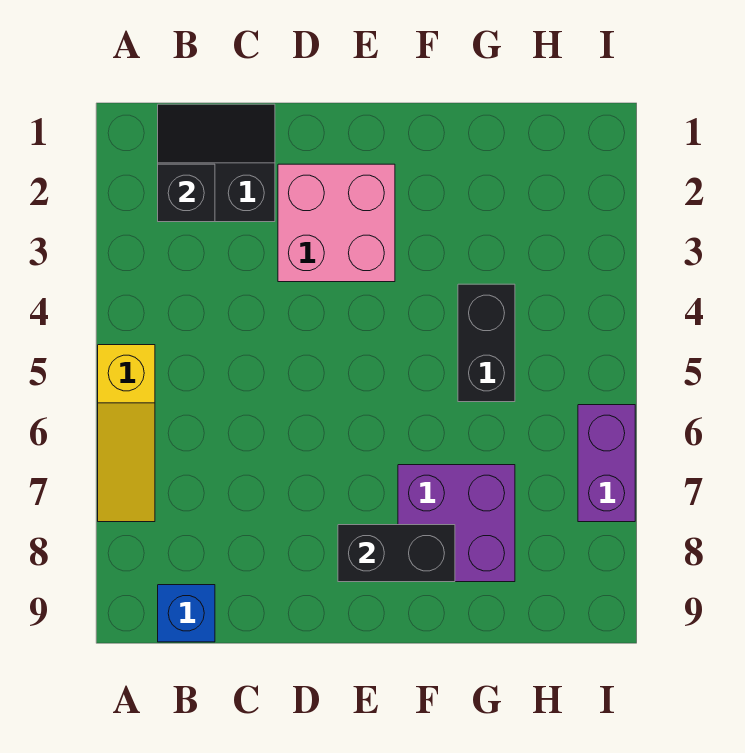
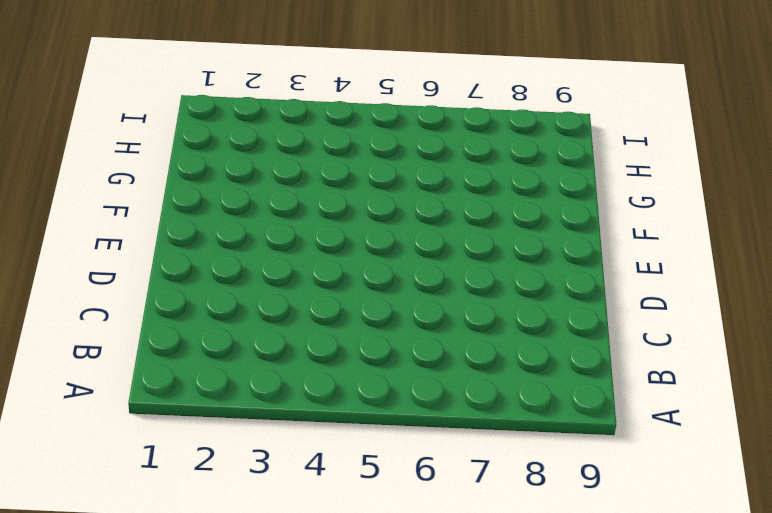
none -> yellow slope A5:A7 level 1 top 5
none -> black slope B1:C2 level 1 top 2

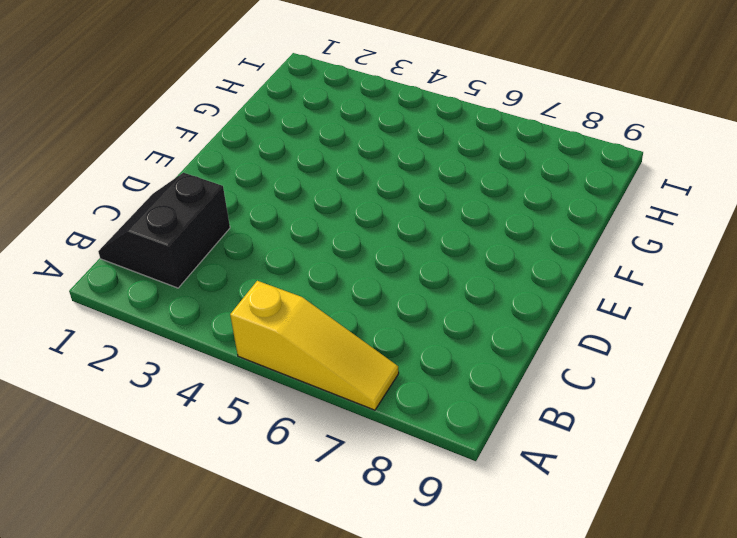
none -> blue brick B9 level 1
none -> pink brick D2:E3 level 1

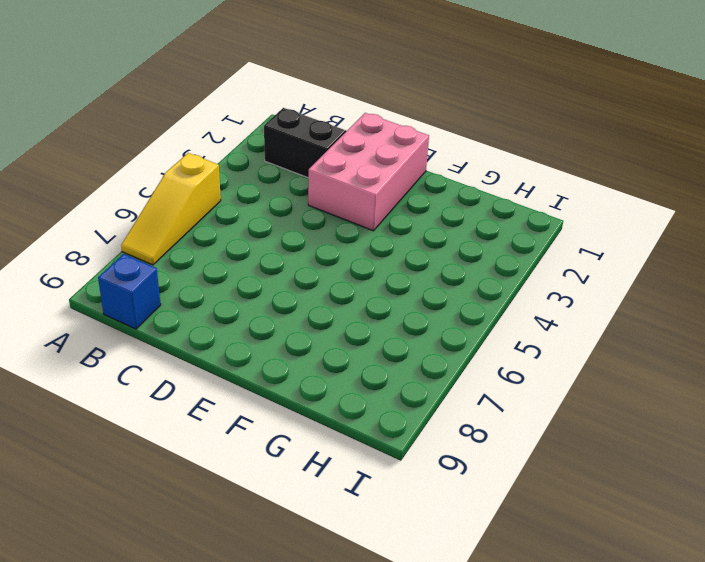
pink brick D1:E3 level 1 -> pink brick D2:E3 level 1
none -> purple brick F7:G8 level 1
none -> black brick G4:G5 level 1

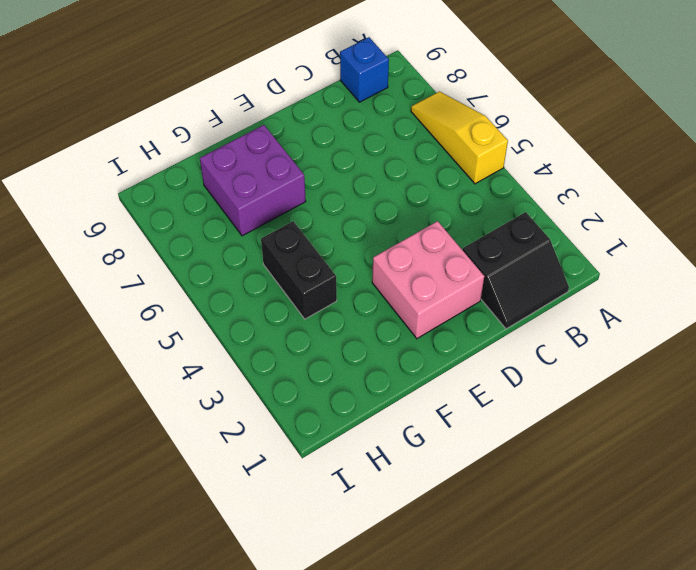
none -> purple brick I6:I7 level 1
none -> black brick B2 level 2

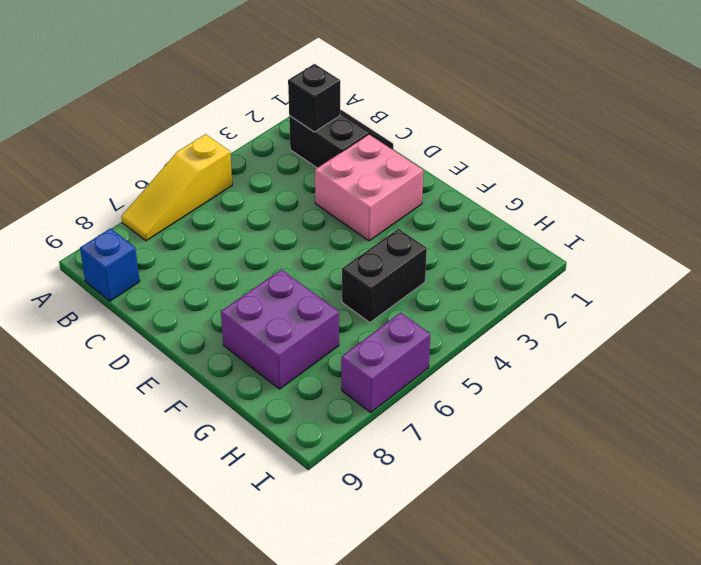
none -> black brick E8:F8 level 2

